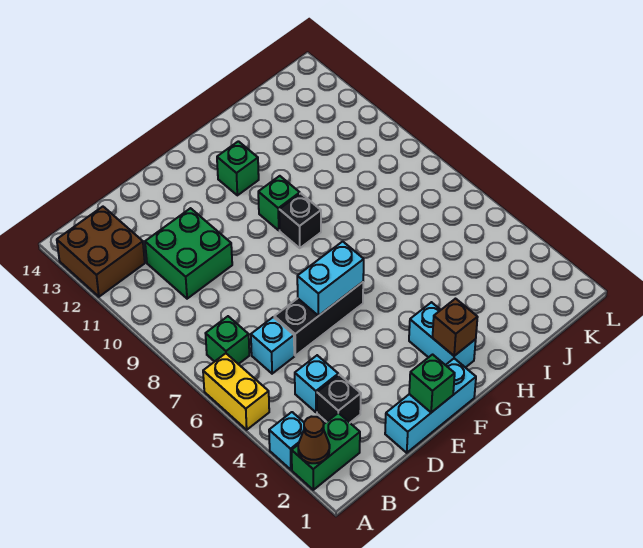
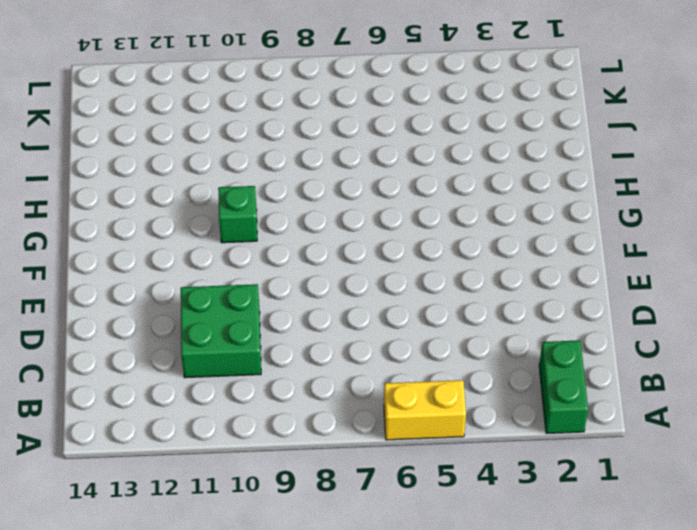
none -> cyan brick A3 level 1
none -> brown brick A12:B13 level 1
none -> green brick B7 level 1

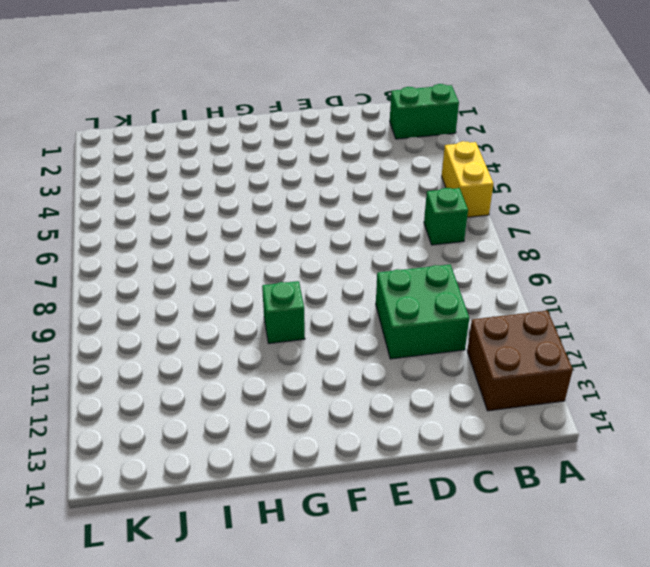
none -> cyan brick A3 level 1
none -> black brick C3 level 1
none -> cyan brick C4 level 1

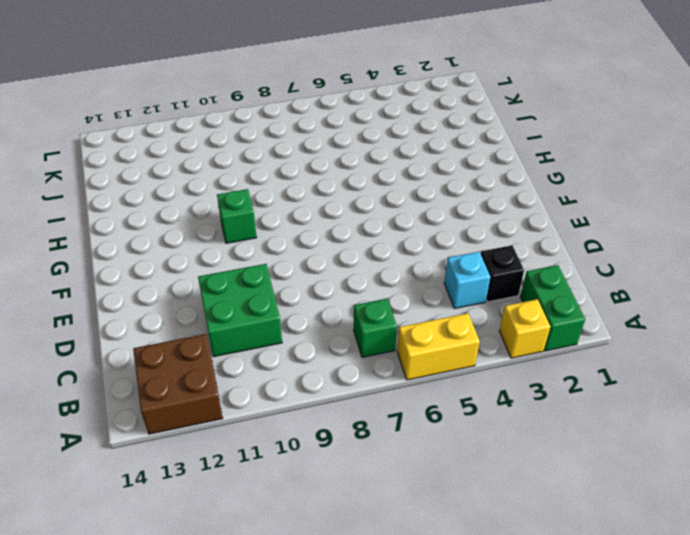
yellow brick A3 level 1 -> cyan brick A3 level 1
none -> cyan brick C6 level 1
none -> cyan brick D1:F1 level 1
none -> black brick D6:F6 level 1

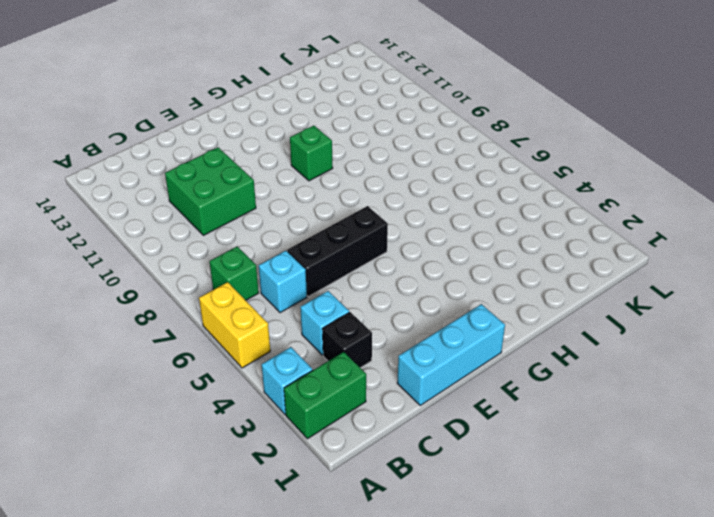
none -> brown brick A12:B13 level 1
none -> cyan brick G2:G3 level 1
none -> black brick G9 level 1

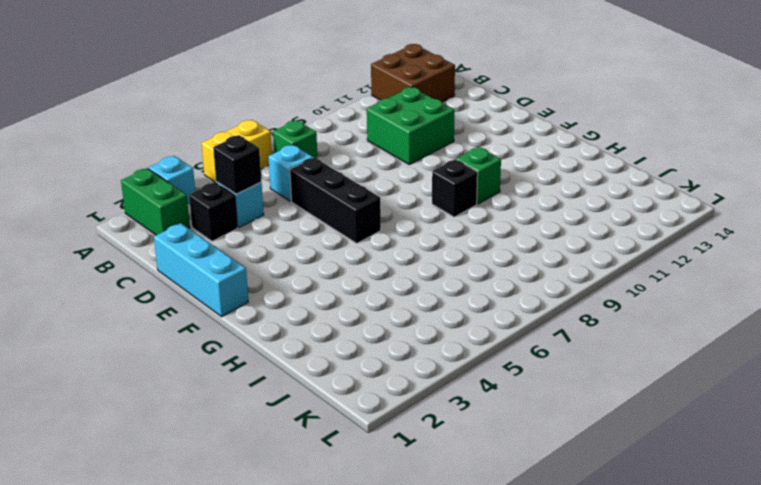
black brick C4 level 2 -> none
none -> cyan brick G2:G3 level 1
none -> green brick G12 level 1
none -> brown cone A2 level 2

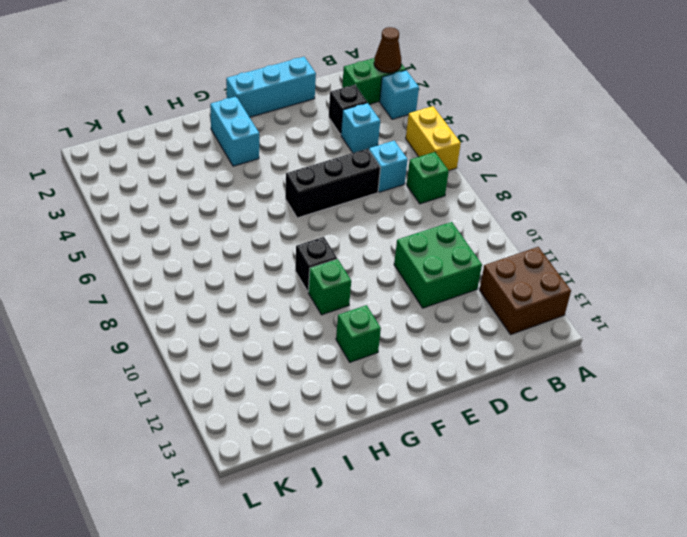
none -> green brick E1 level 2
none -> cyan brick E6:F6 level 2
none -> brown brick G2 level 2

